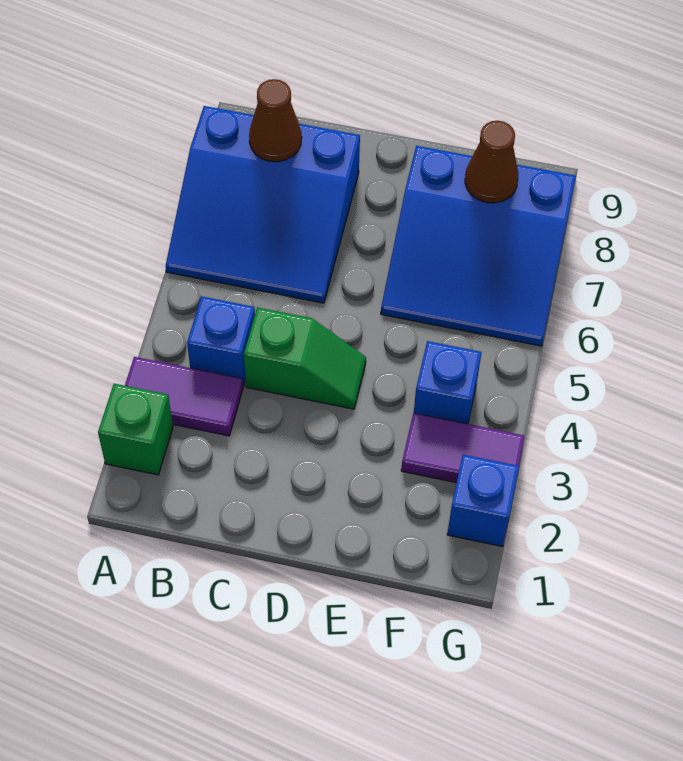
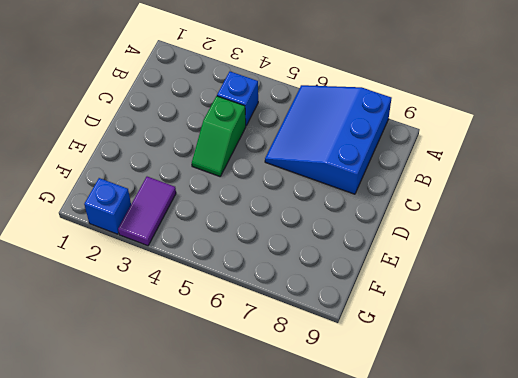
none -> green brick A2 level 1
none -> purple tile A3:B3 level 1

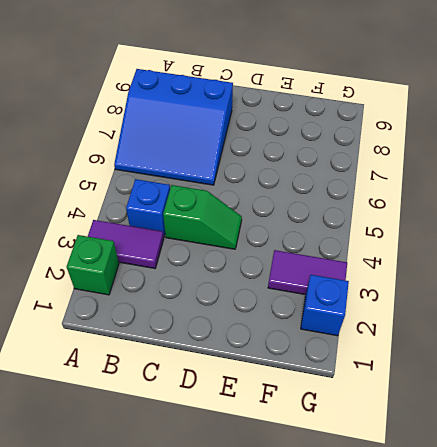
none -> blue slope E6:G8 level 1 top 8
none -> blue brick F4 level 1

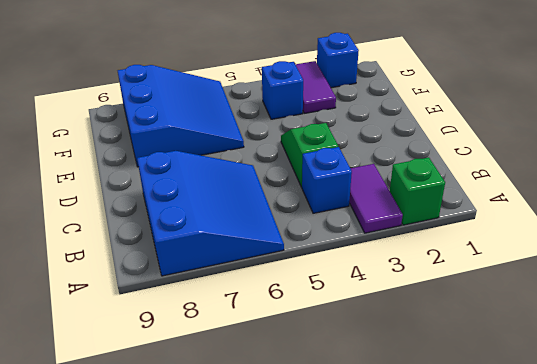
none -> brown cone B8 level 2
none -> brown cone F8 level 2

